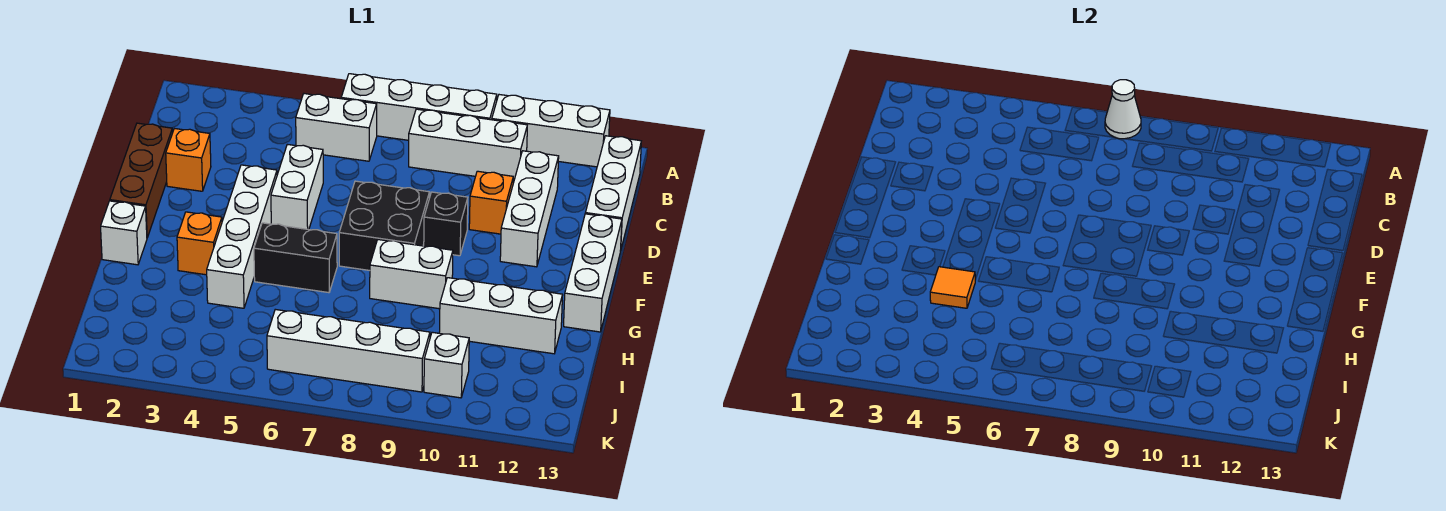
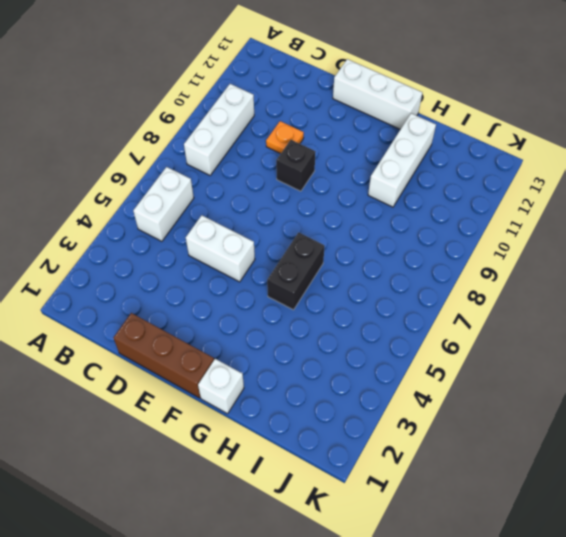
orange plate D10 level 1 -> orange brick D10 level 1
none -> white brick A6:A9 level 1
none -> white brick A10:A12 level 1
none -> white brick B13:D13 level 1

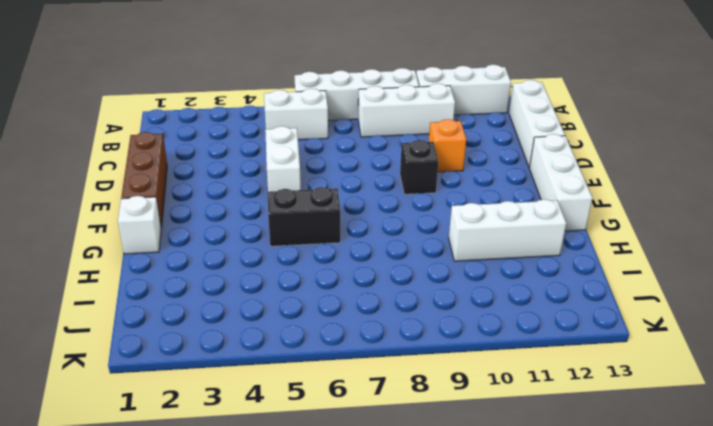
none -> white brick C11:E11 level 1
none -> orange brick D2 level 1
none -> white brick E4:H4 level 1

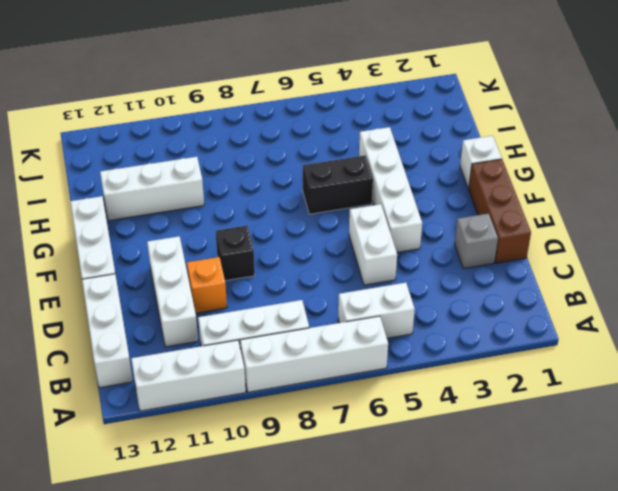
grey brick D2 level 1 -> orange brick D2 level 1
none -> black brick E7:F8 level 1
none -> orange brick G3 level 1
none -> white brick G8:G9 level 1

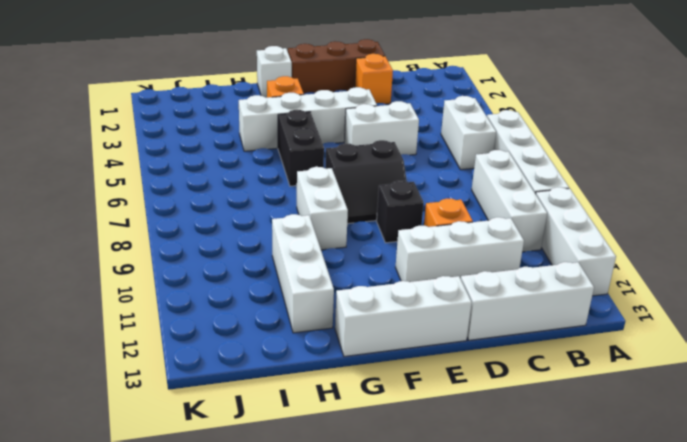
black slope E7:F8 level 1 top 7 -> black brick E7:F8 level 1
none -> white brick J6:J9 level 1
none -> white brick J10 level 1
none -> white cone A7 level 2

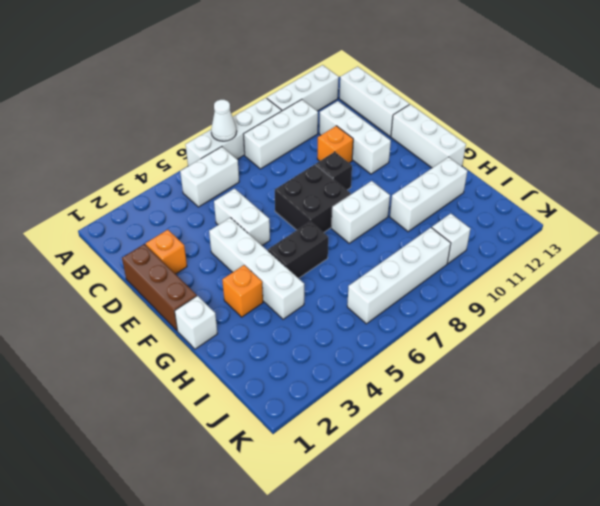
none -> orange tile H4 level 2

